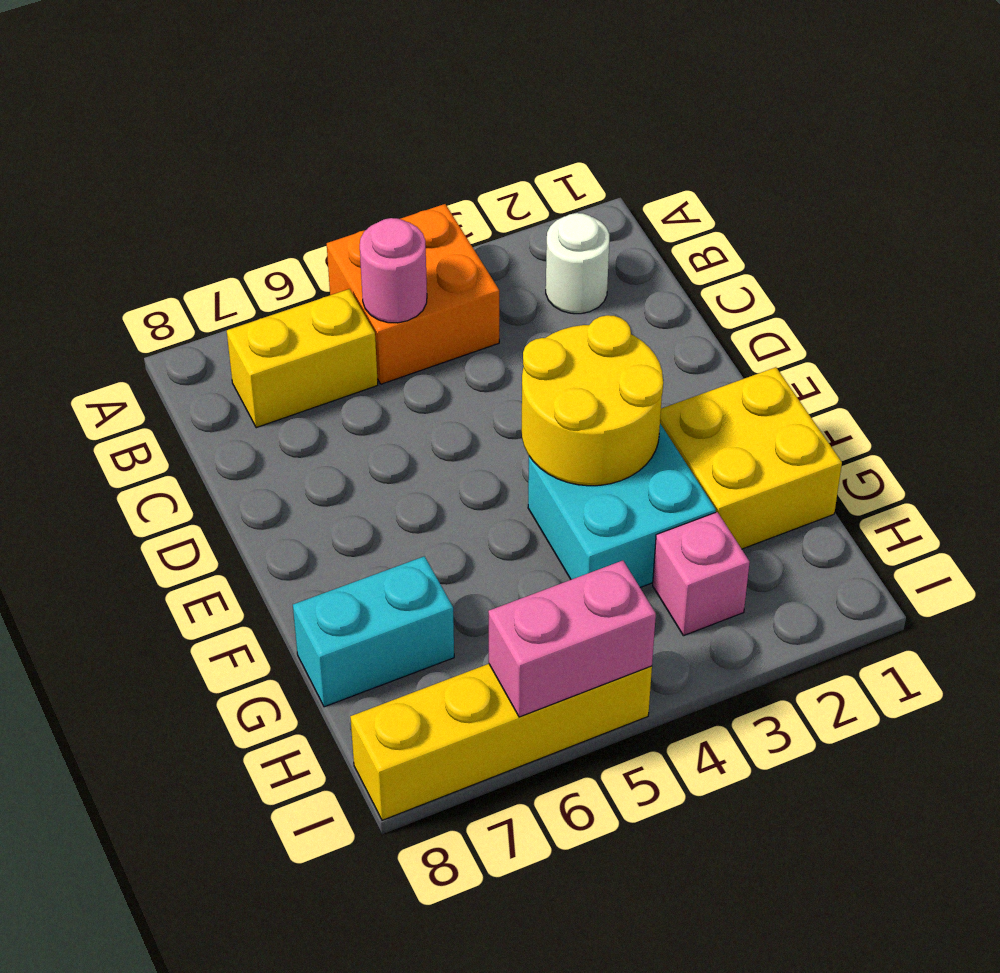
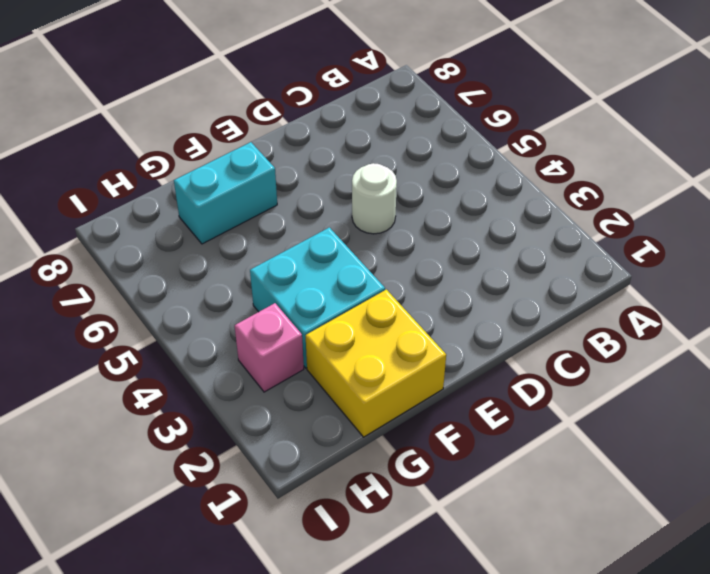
white round brick D5 level 1 -> white round brick B2 level 1
cyan brick F7:G7 level 1 -> cyan brick G7:G8 level 1
none -> orange brick A4:B5 level 1
none -> yellow brick B6:B7 level 1

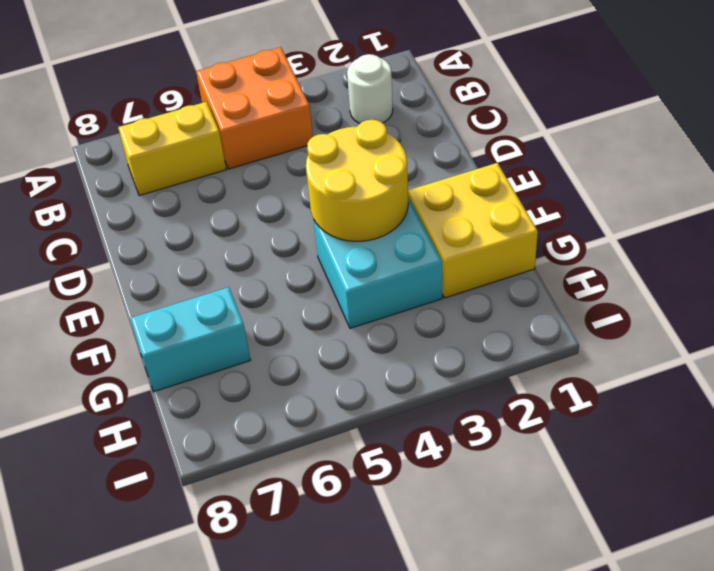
none -> pink brick H3 level 1
none -> yellow brick I5:I8 level 1

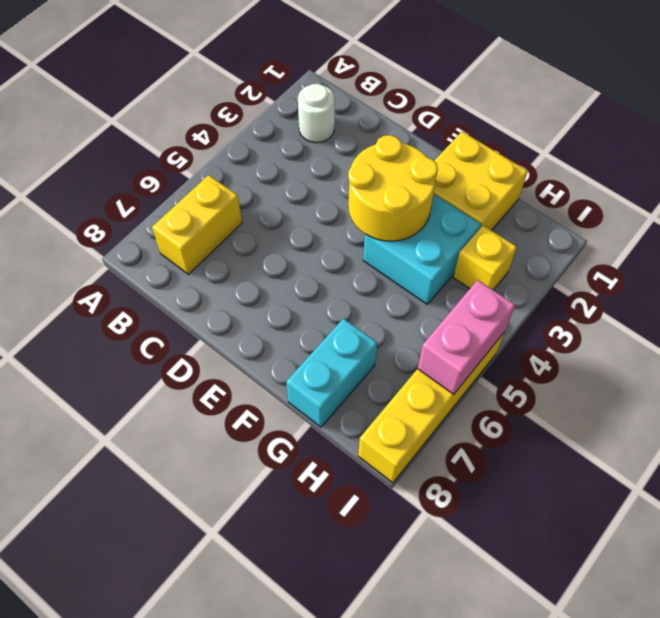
yellow brick H3 level 1 -> pink brick H3 level 1
none -> orange brick A4:B5 level 1
none -> pink round brick B5 level 2

